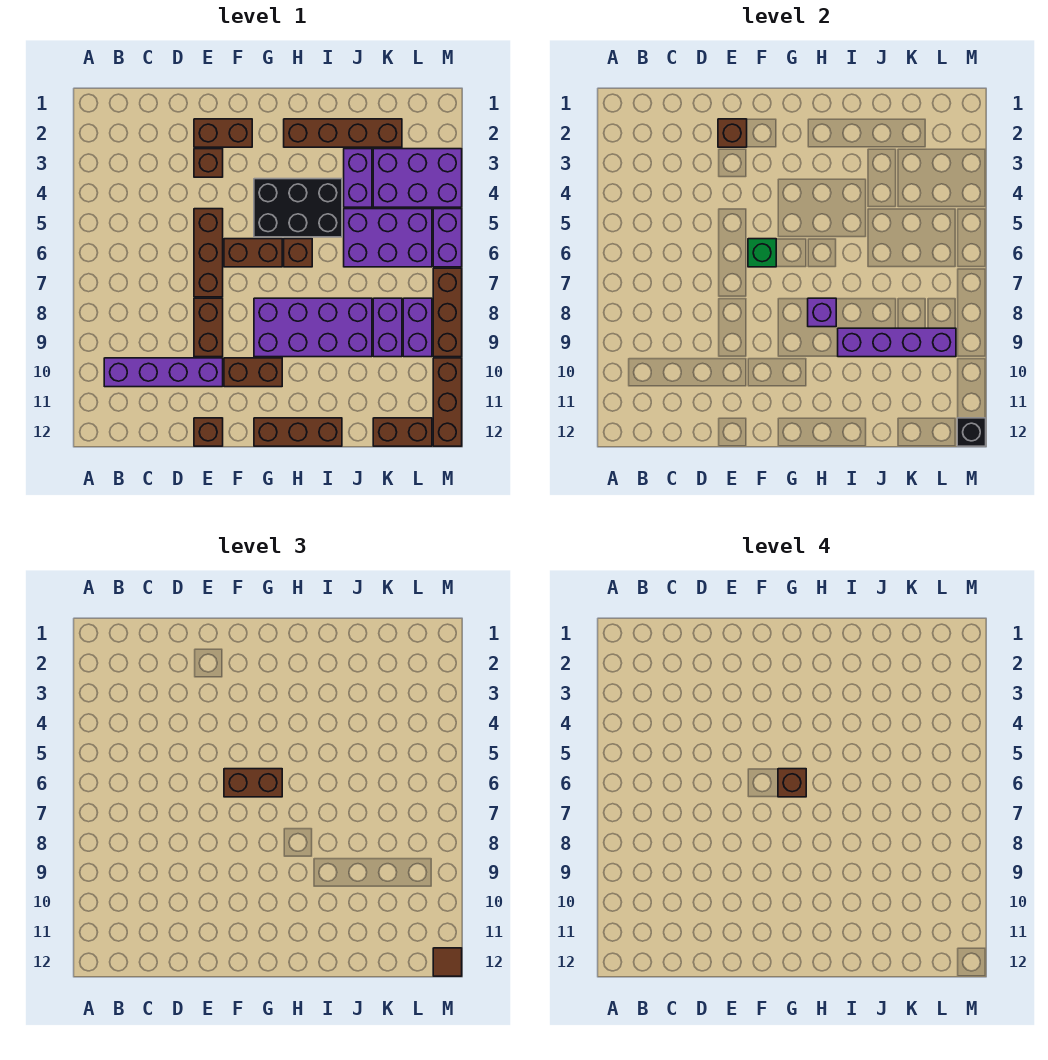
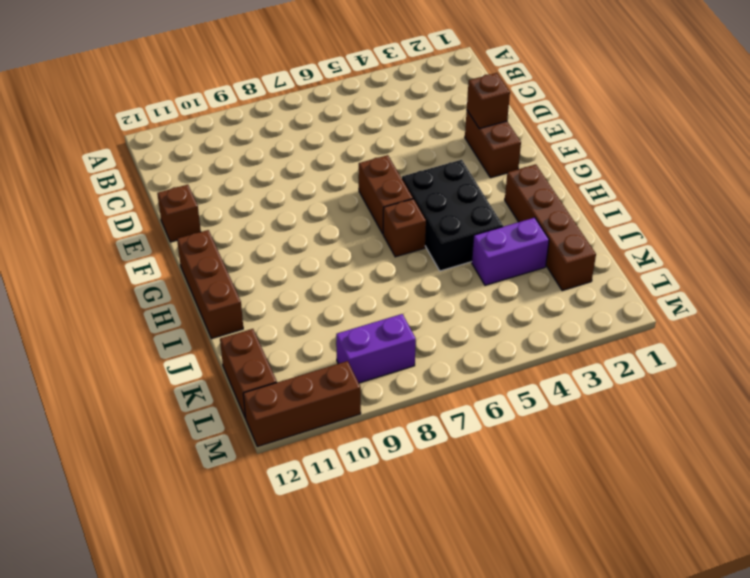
none -> purple brick B10:E10 level 1
none -> brown brick E3 level 1
none -> brown brick E5:E7 level 1
none -> brown brick E8:E9 level 1

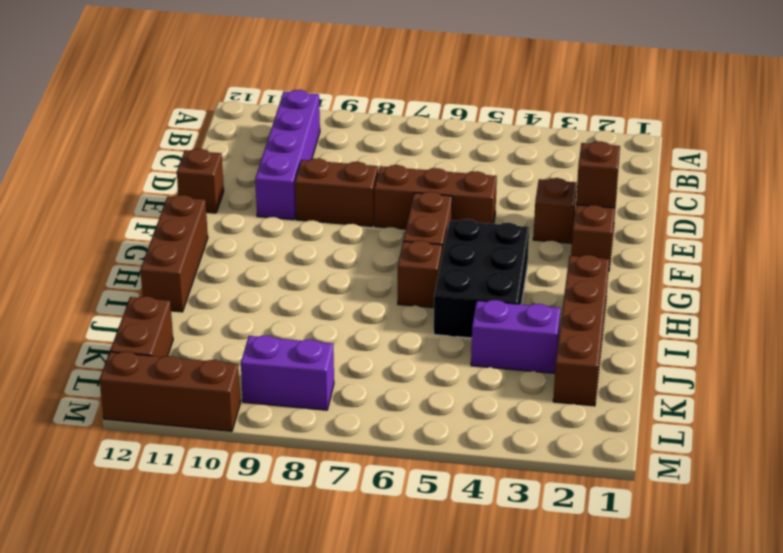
none -> brown brick F10:G10 level 1
none -> purple brick G8:J9 level 1
none -> purple brick J5:L6 level 1
none -> purple brick K3:M4 level 1

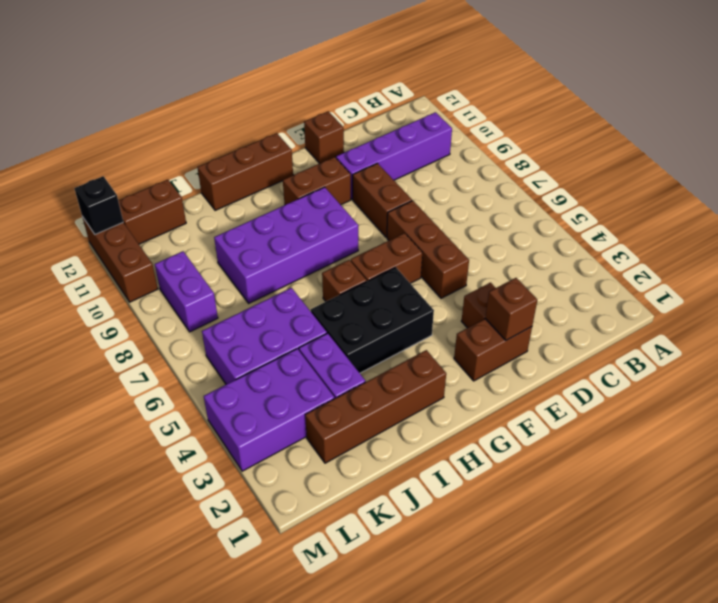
none -> purple brick K8:K9 level 1
none -> purple brick M5:M6 level 1
none -> brown brick M7:M9 level 1
none -> green brick F6 level 2

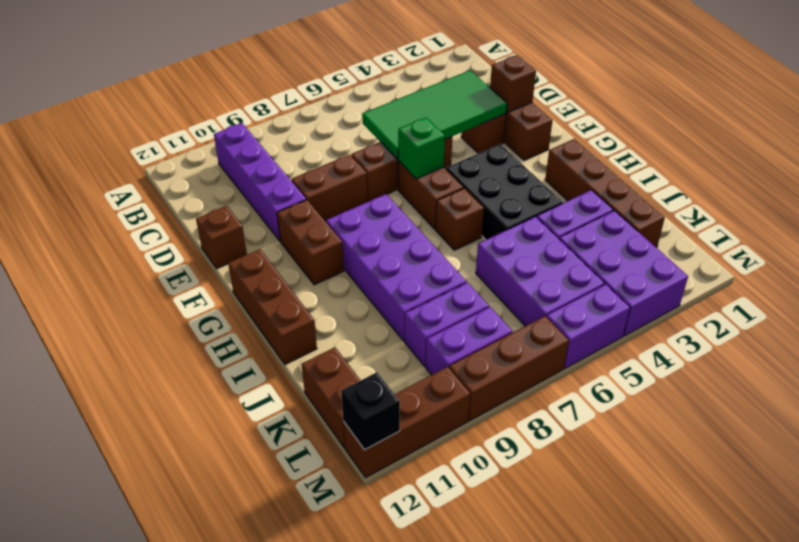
green tile D3:E6 level 2 -> none
none -> purple brick H8 level 2
none -> purple brick I9:L9 level 2
none -> brown brick F6:G6 level 3
none -> brown tile M12 level 3

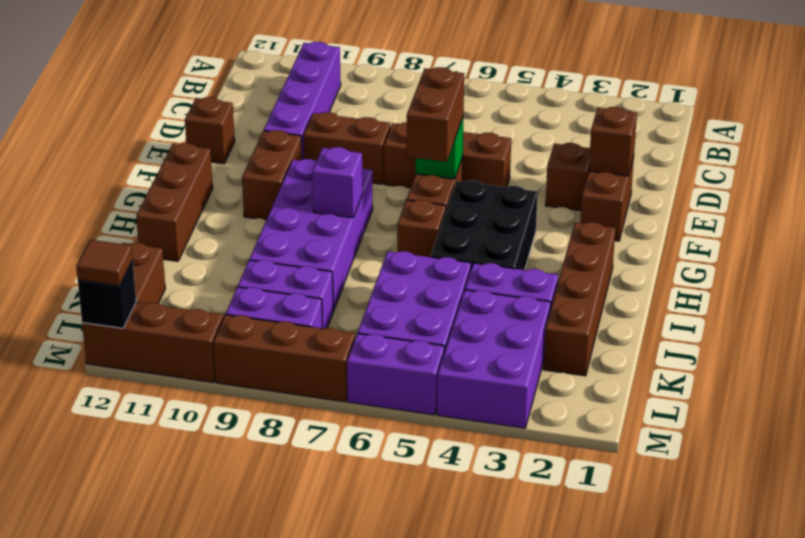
none -> purple brick I9:L9 level 2
none -> brown brick G6 level 4

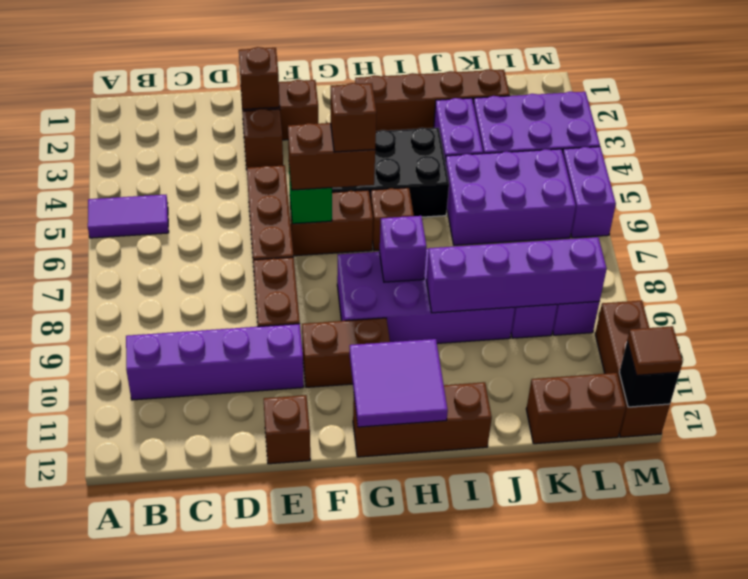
purple tile A5:B5 level 1 -> none
purple tile G11:H12 level 2 -> none
none -> brown brick M7:M9 level 1

